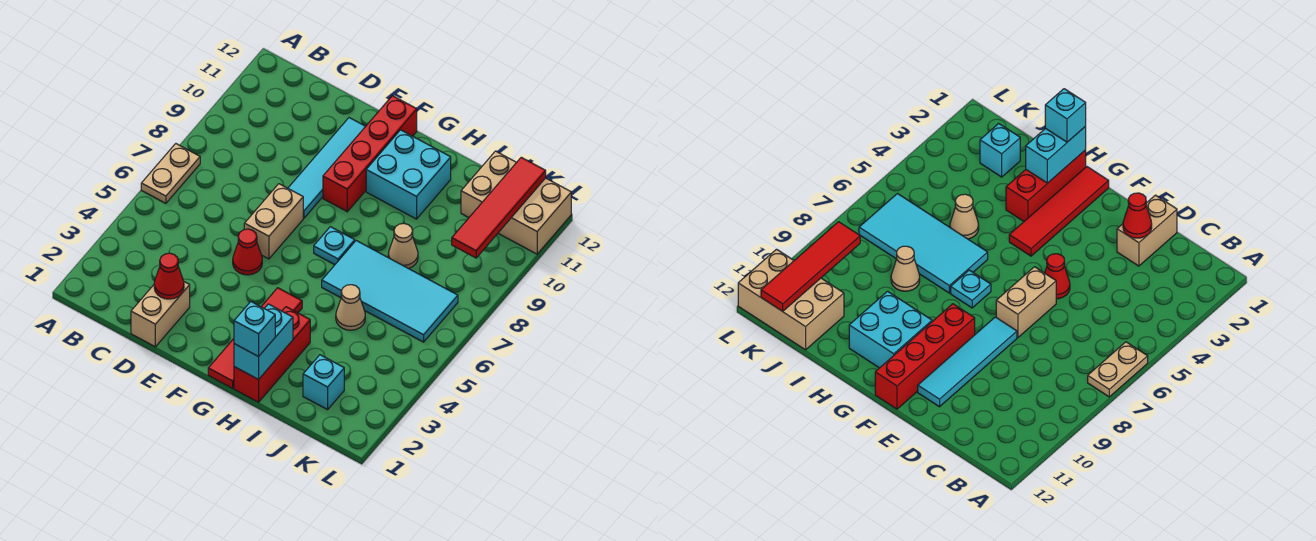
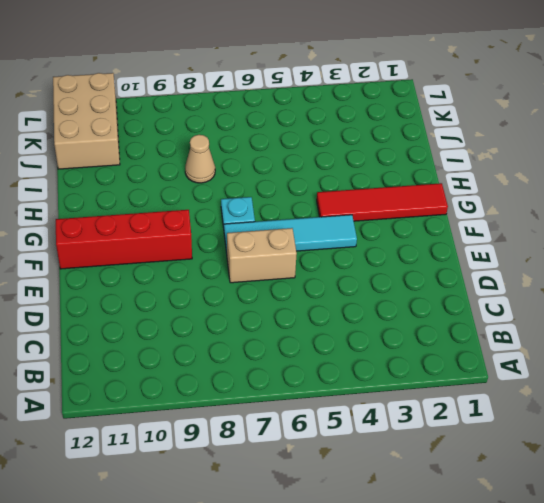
cyan tile F4:F7 level 1 -> cyan tile E8:E11 level 1
none -> tan plate A6:A7 level 1
none -> tan brick D1:D2 level 1
none -> red cone E5 level 1

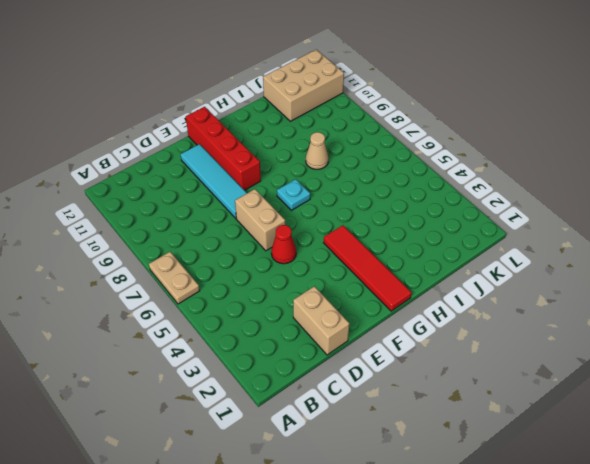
none -> cyan brick G10:H11 level 1
none -> red brick H1:H3 level 1
none -> cyan tile H6:K7 level 1

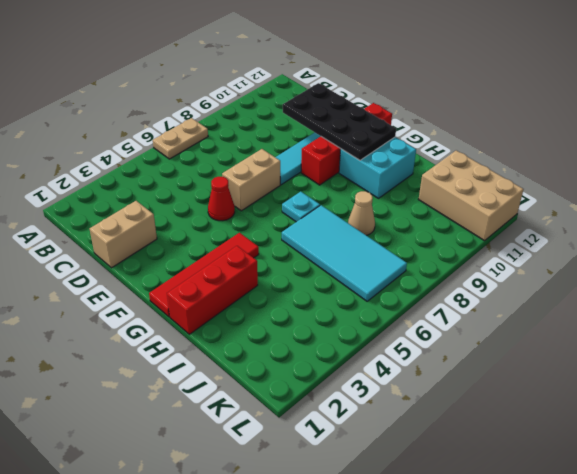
black plate D10:G11 level 2 -> none
none -> tan cone I5 level 1
none -> cyan brick J2 level 1
none -> red cone D2 level 2

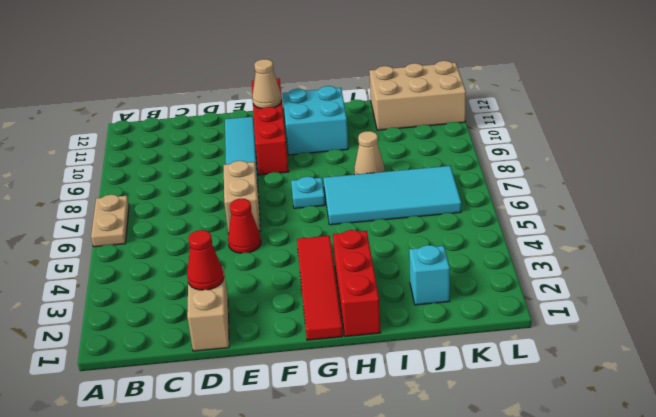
tan cone F11 level 2 -> tan cone I5 level 1
none -> cyan brick H1:H2 level 2
none -> red tile K9:K12 level 2
none -> cyan brick H1 level 3

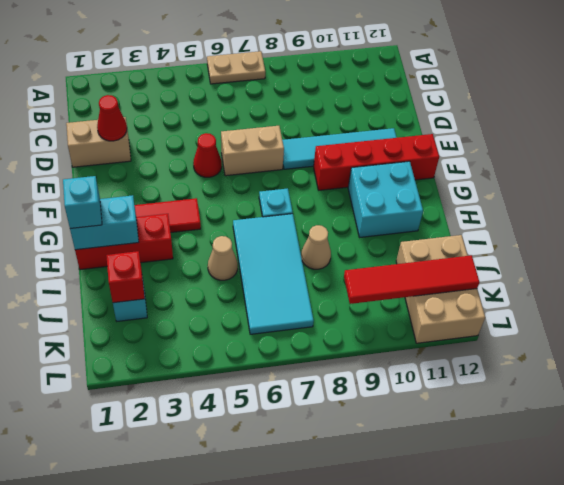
red brick J2 level 2 -> none

